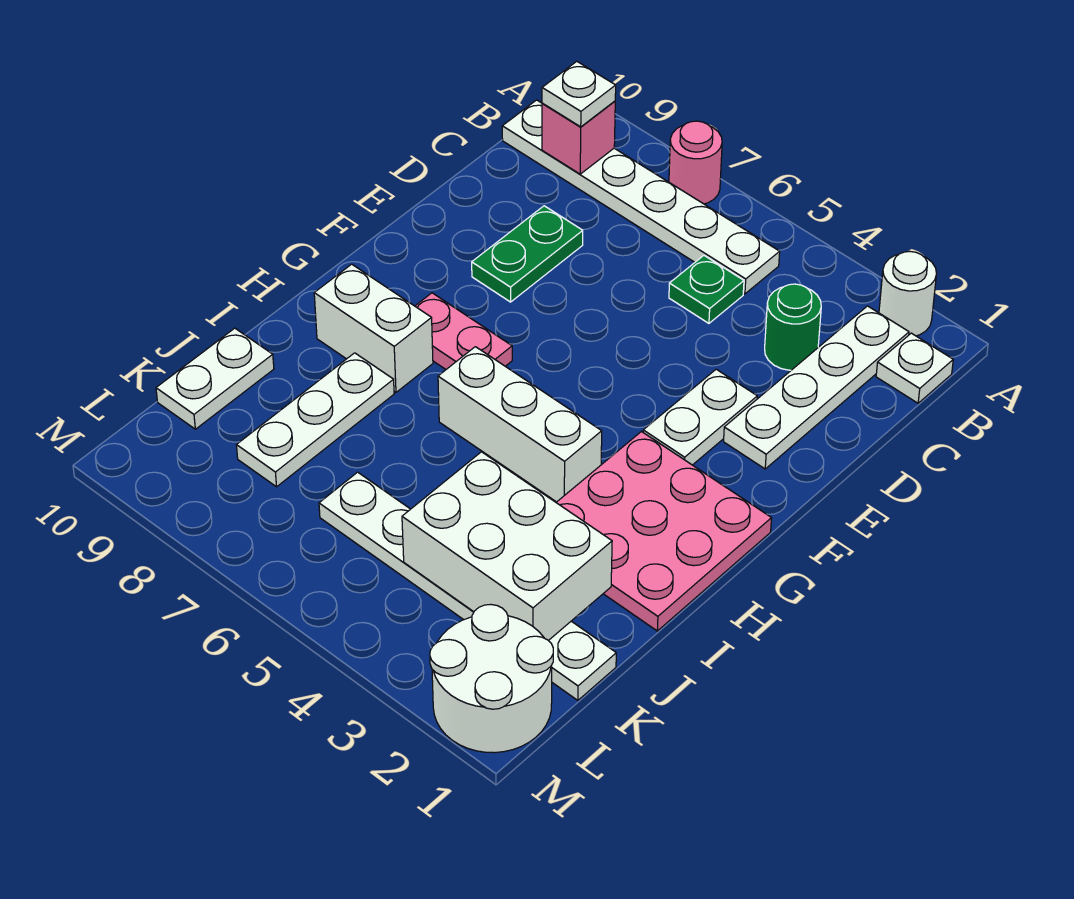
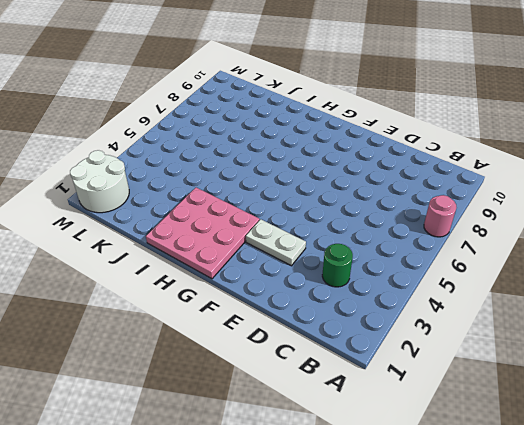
none -> white round brick A2 level 1
none -> white plate B1 level 1
none -> white plate B2:E2 level 1

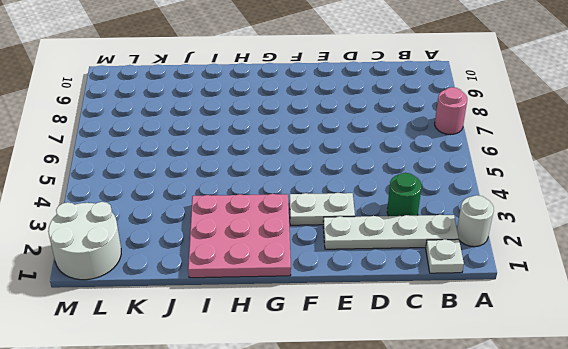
none -> white plate B5:B10 level 1
none -> green plate C5 level 1
none -> green plate D8:E8 level 1

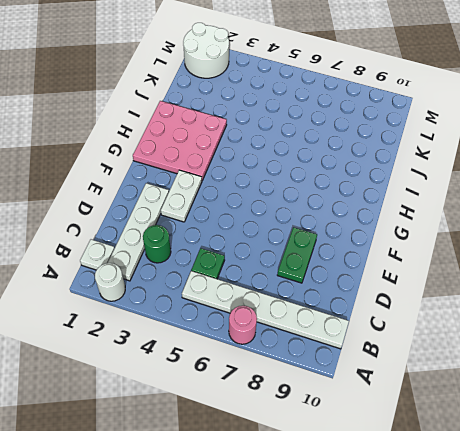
none -> pink plate G7:G8 level 1
none -> white brick H4:H6 level 1
none -> white brick H8:H9 level 1

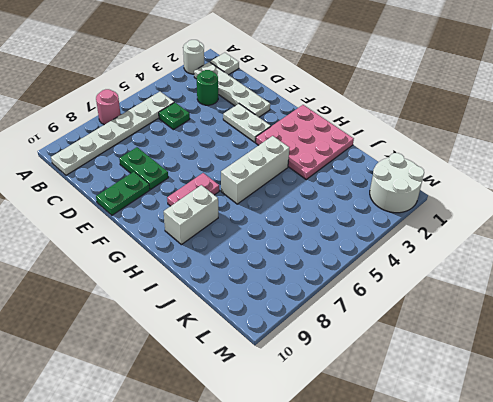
green plate E9:E10 level 1 -> none
none -> white plate I8:K8 level 1
none -> white plate J10:K10 level 1
none -> white plate K1:K6 level 1

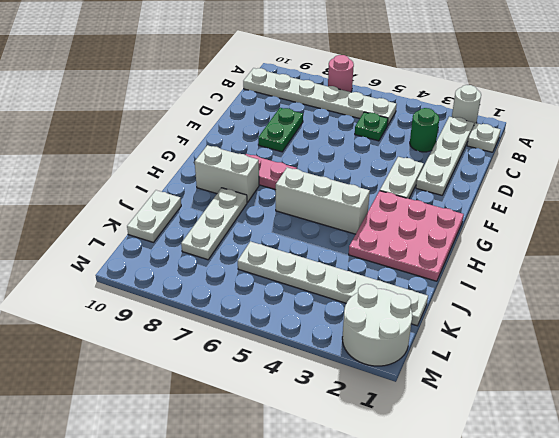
none -> pink brick B9 level 2
none -> white brick J2:K4 level 2
none -> white plate B9 level 3

